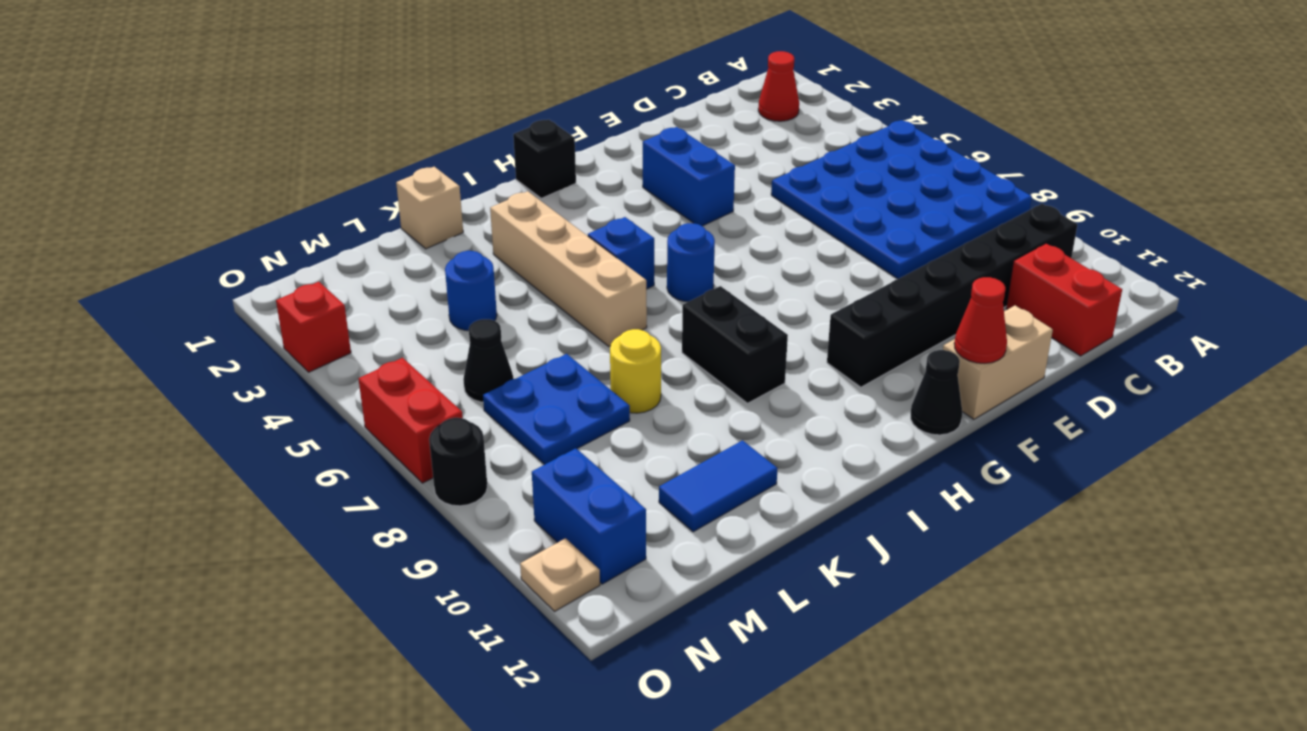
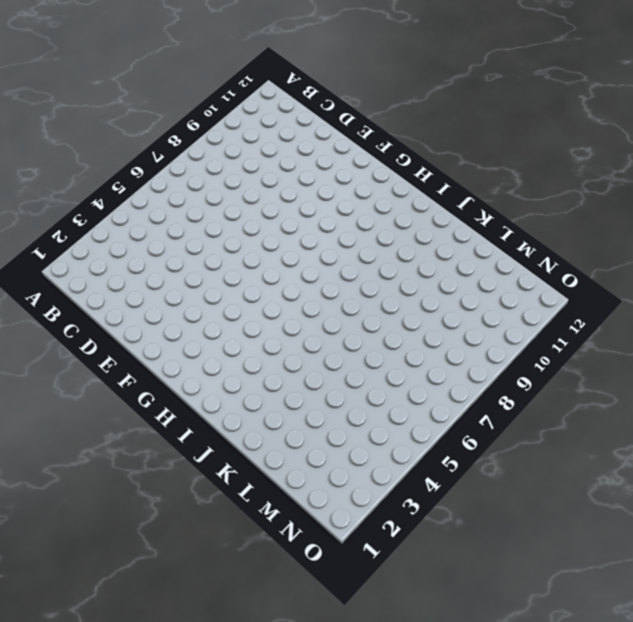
none -> blue plate A5:D8 level 1
none -> red cone B2 level 1
none -> black brick B10:G10 level 1

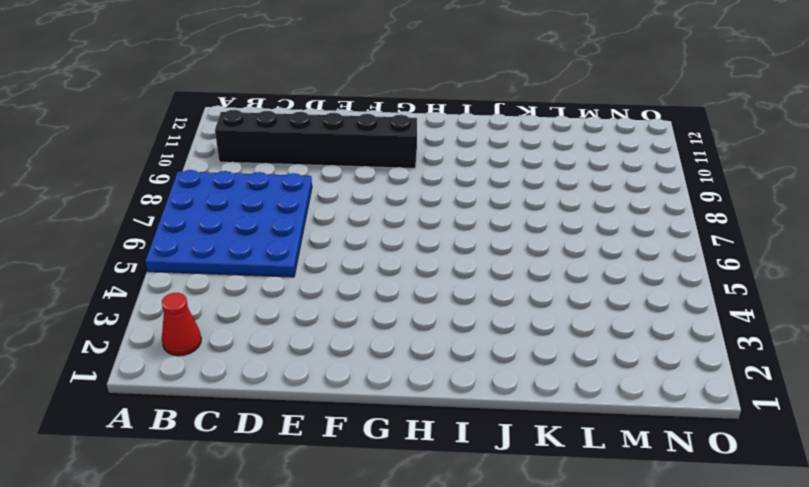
none -> red brick C11:C12 level 1
none -> tan brick E12:F12 level 1
none -> blue brick F3:F4 level 1

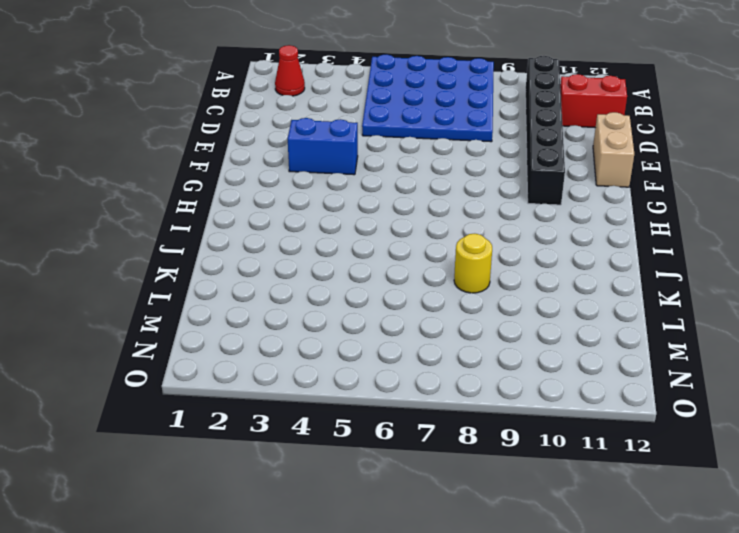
none -> black cone G12 level 1
none -> black brick H1 level 1
none -> blue round brick H6 level 1

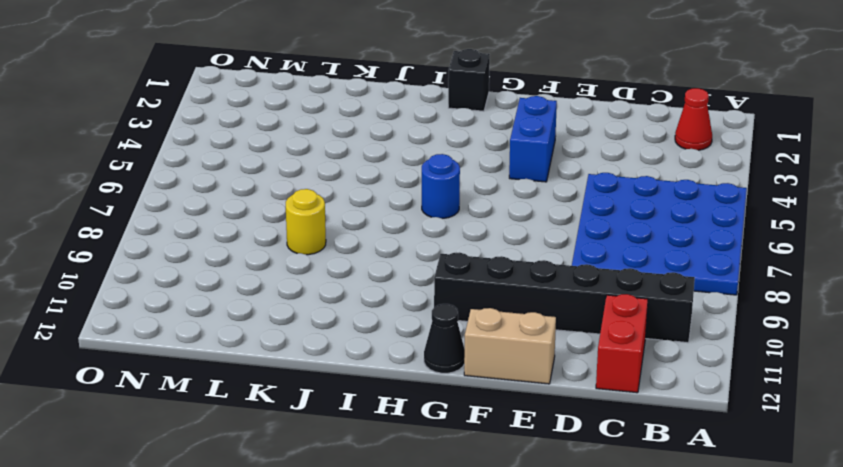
none -> blue brick I5 level 1
none -> black brick I8:I9 level 1
none -> tan brick J3:J6 level 1

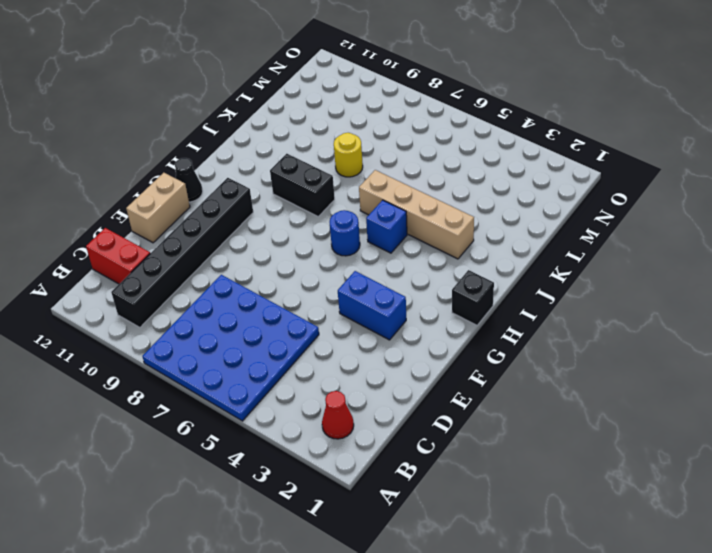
none -> tan brick K1 level 1
none -> blue tile K11:L11 level 1
none -> blue round brick L4 level 1

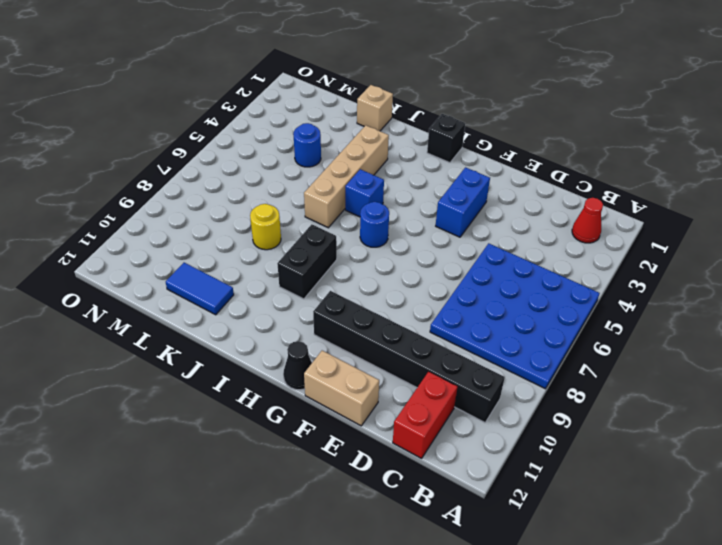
none -> blue plate L7:M8 level 1
none -> black cone M6 level 1
none -> blue brick N10:N11 level 1

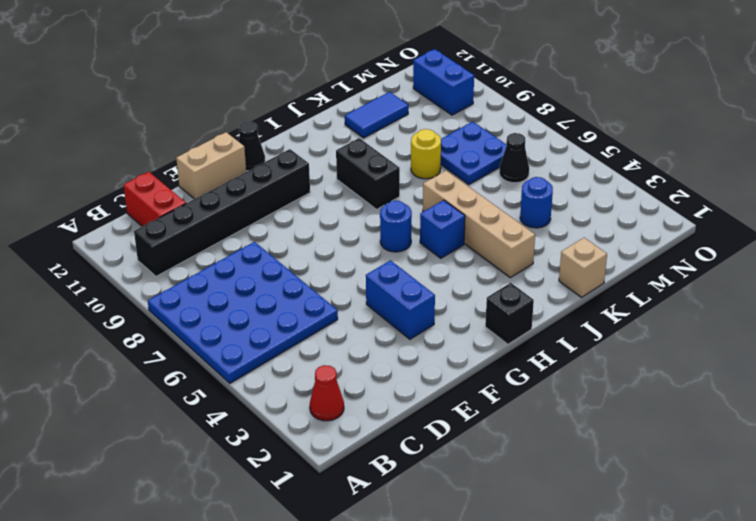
none -> red brick O3 level 1
none -> red brick O6:O7 level 1
none -> black round brick O8 level 1

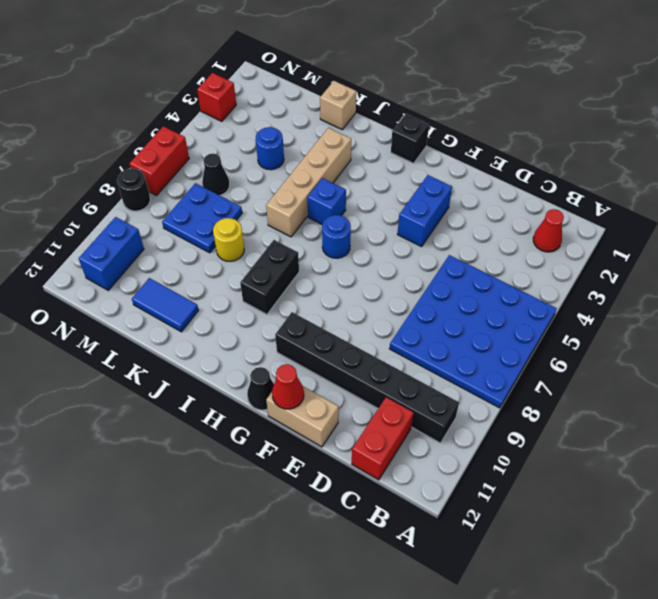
none -> tan plate O11 level 1

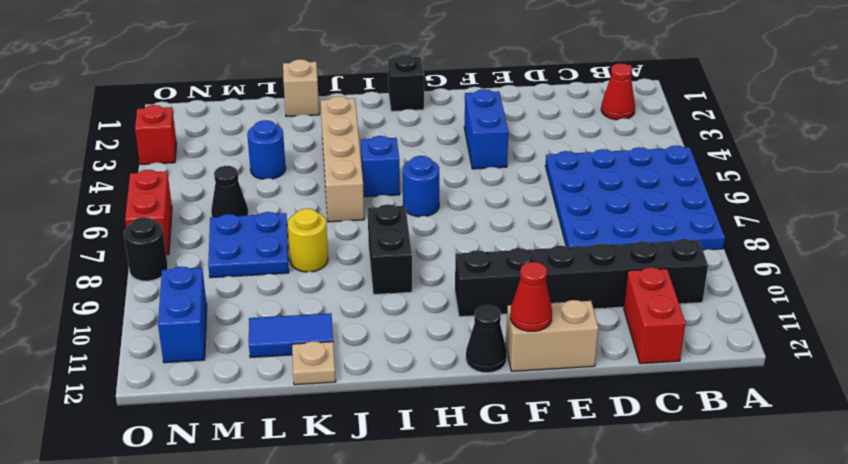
tan plate K12 level 1 -> tan plate O11 level 1

